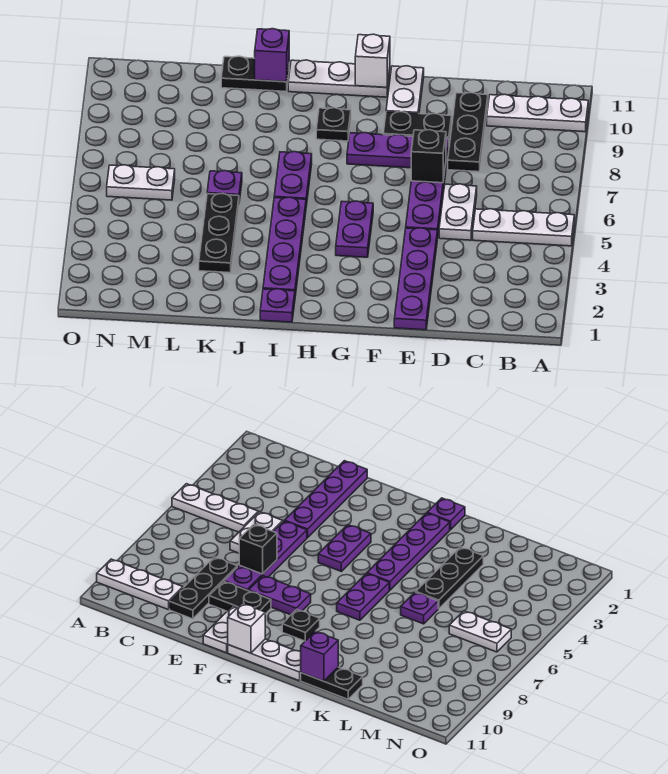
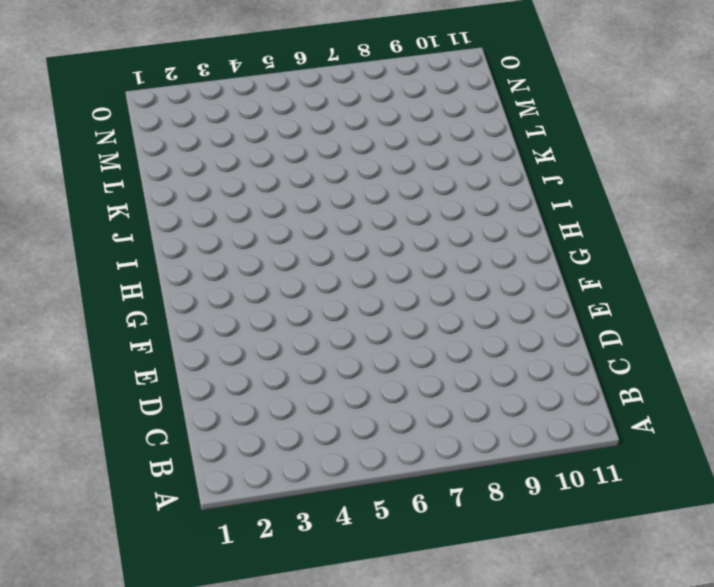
none -> white plate A5:C5 level 1
none -> white plate A10:C10 level 1
none -> white plate D5:D6 level 1

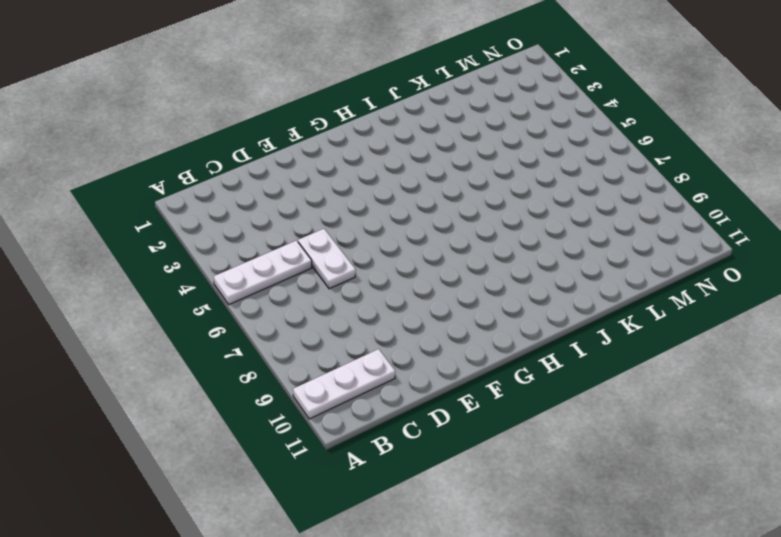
none -> black plate D8:D10 level 1
none -> purple plate E1:E4 level 1
none -> purple plate E5:E8 level 1

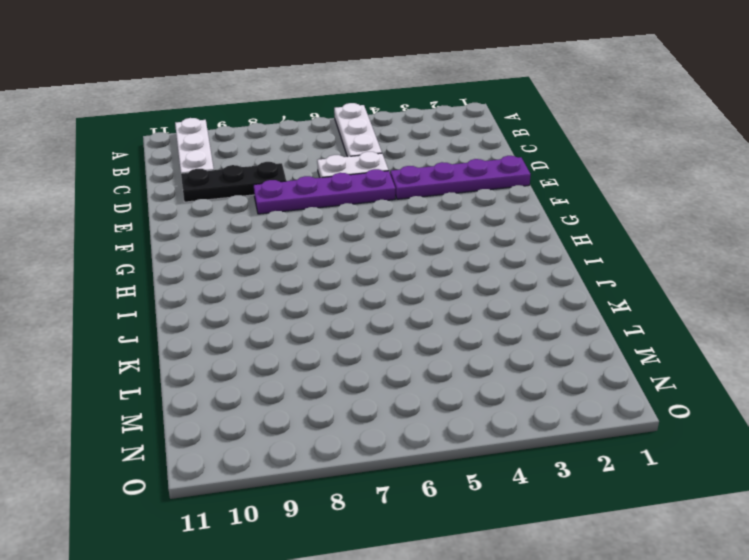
none -> black plate E9:F9 level 1
none -> purple plate F8:G8 level 1
none -> white plate F10:F11 level 1

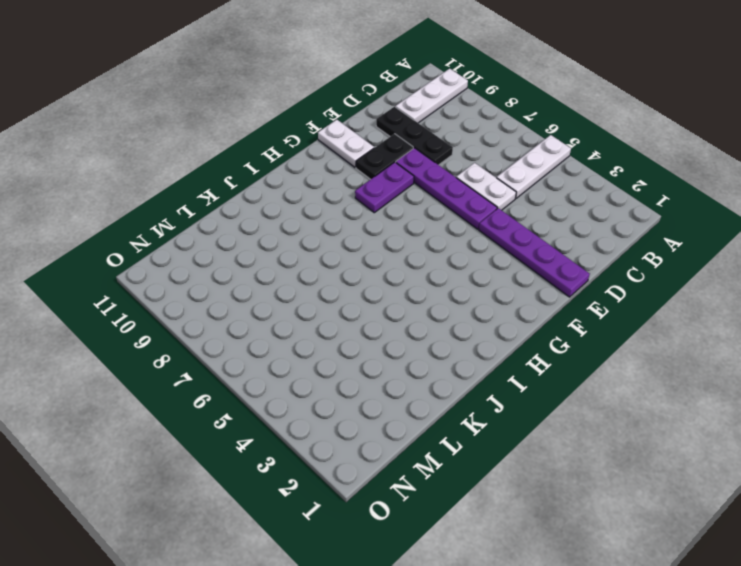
none -> purple plate G4:G5 level 1
none -> white plate G11:I11 level 1
none -> black plate H9 level 1

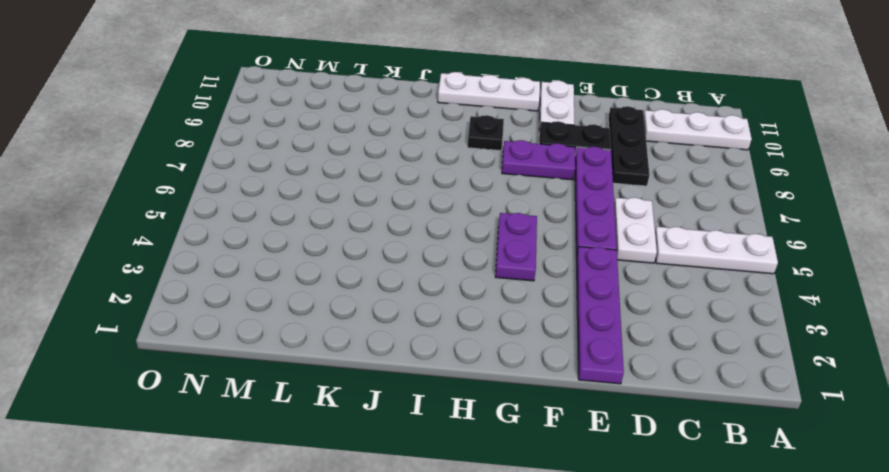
none -> purple plate I1 level 1
none -> purple plate I2:I5 level 1
none -> purple plate I6:I7 level 1

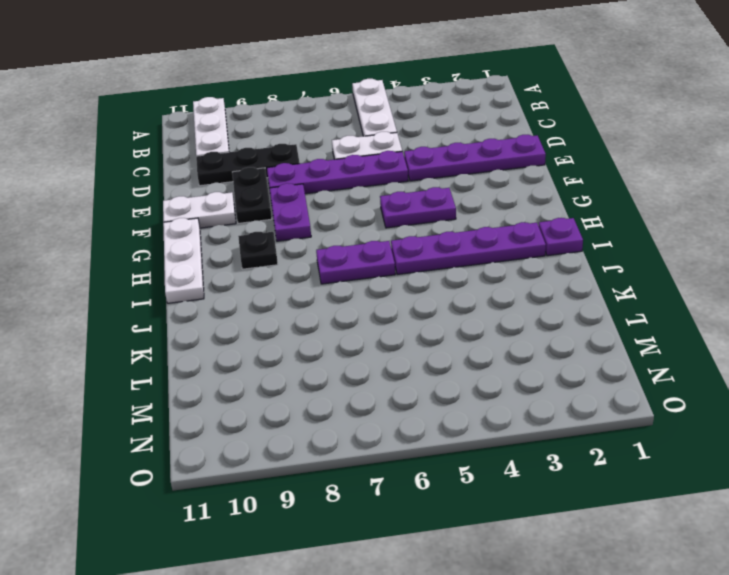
none -> black plate J11:K11 level 1
none -> black plate K3:K5 level 1
none -> purple plate K6 level 1

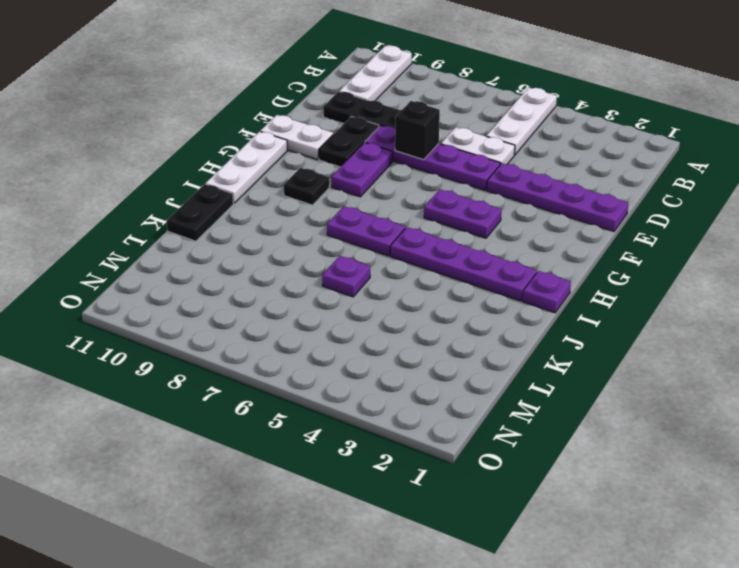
none -> black plate K3:K5 level 1
none -> white plate M6:N6 level 1
none -> white brick G11 level 2

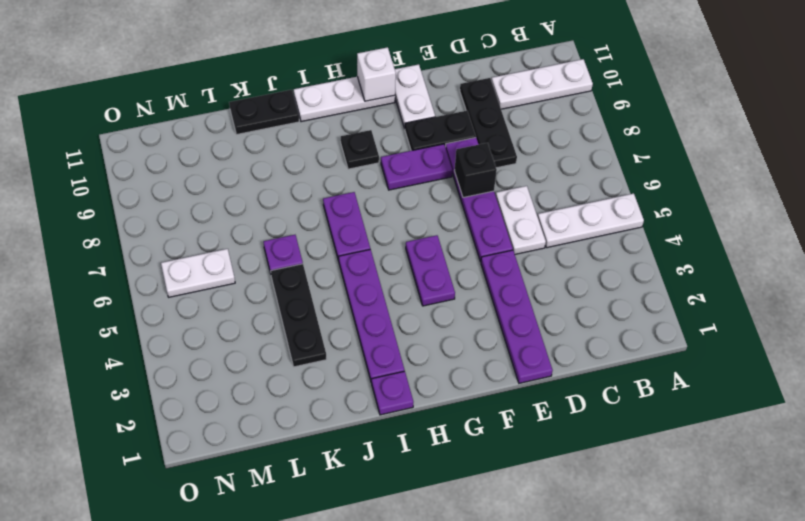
none -> purple brick J11 level 2

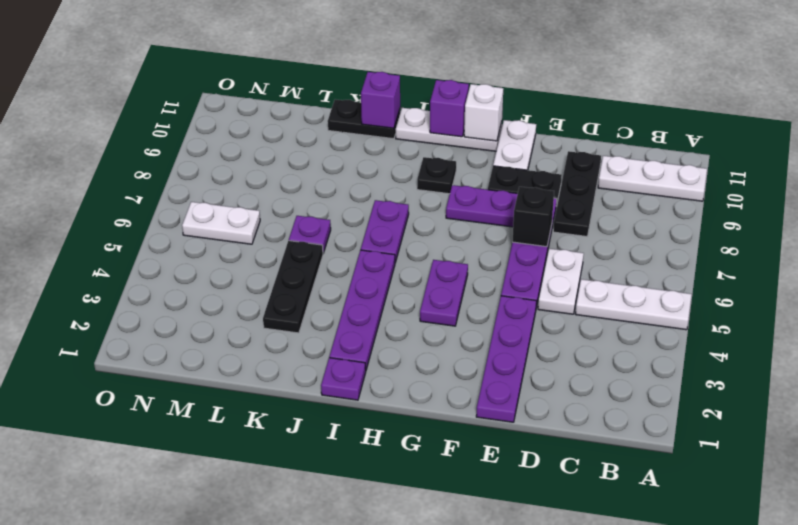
purple brick H11 level 2 -> none

